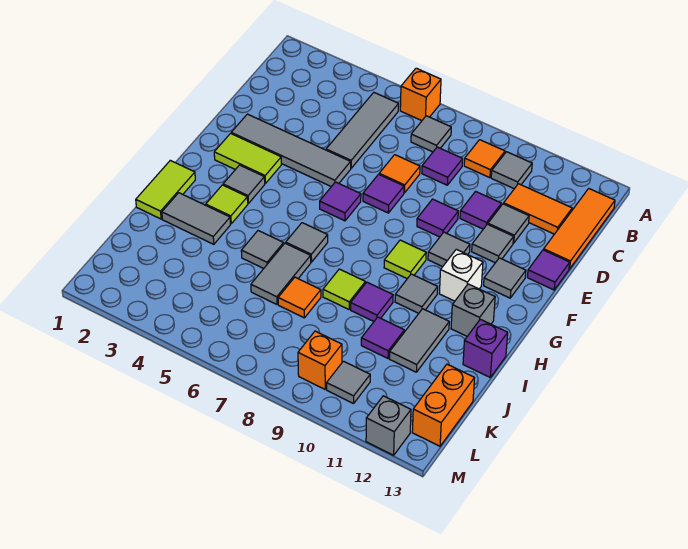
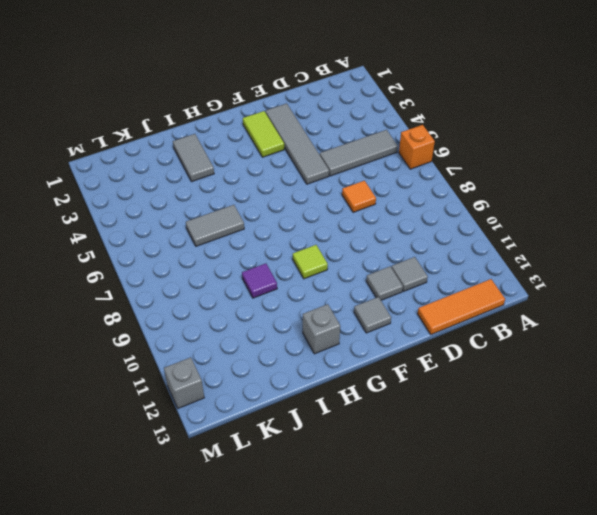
none -> grey tile B7 level 1
none -> orange tile B9 level 1
none -> grey tile B10 level 1
none -> purple tile C8 level 1

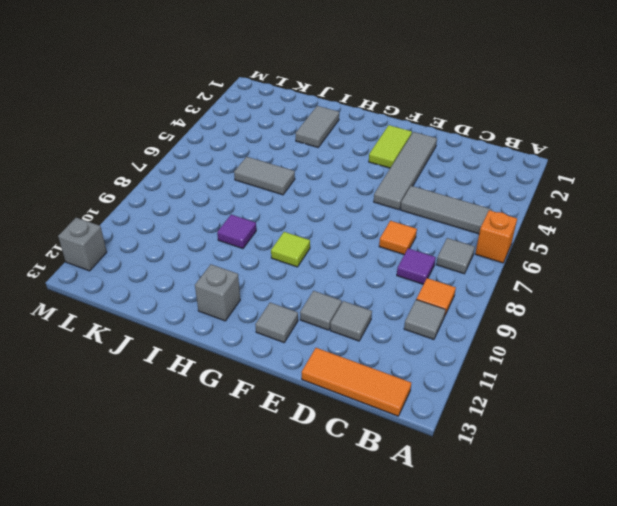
none -> orange tile C11:C12 level 1
none -> purple tile D10 level 1
none -> purple tile E7 level 1
none -> purple tile E9 level 1

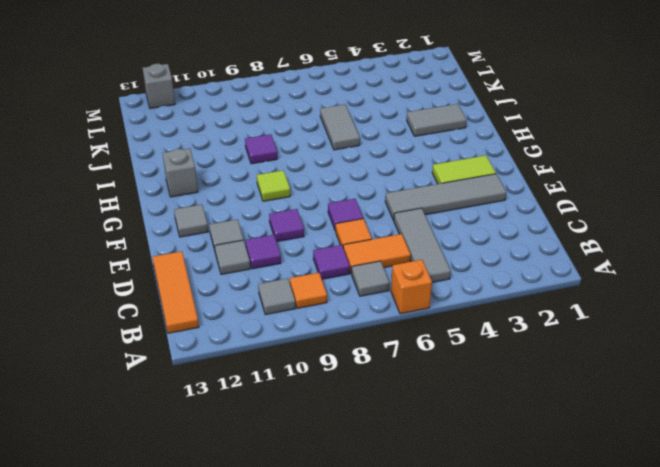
orange tile C6:C7 level 1 -> orange tile C11:C12 level 1
none -> purple tile E13 level 1
none -> purple tile F6 level 1
none -> grey tile F10 level 1
none -> grey tile G3 level 1

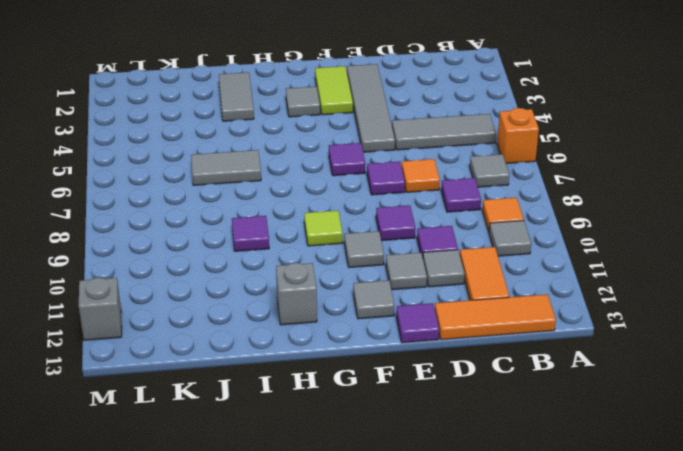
none -> white brick G11 level 1
none -> lime tile H1:I1 level 1
none -> lime tile H3 level 1
none -> grey tile H6 level 1

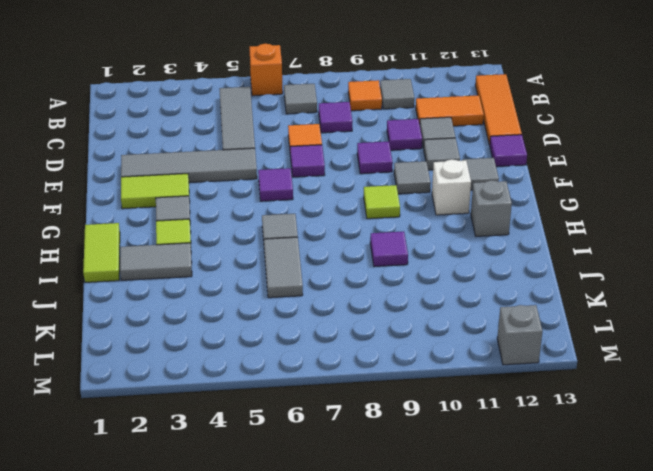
none -> grey tile H10 level 1
none -> grey tile I5 level 1
none -> lime tile I8 level 1
none -> grey tile I11:J11 level 1

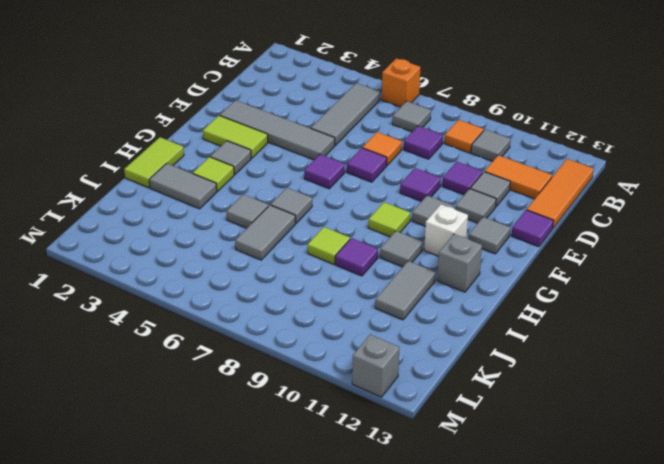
none -> purple brick I13 level 1
none -> orange tile J7 level 1
none -> purple tile J10 level 1
none -> orange brick K13:L13 level 1

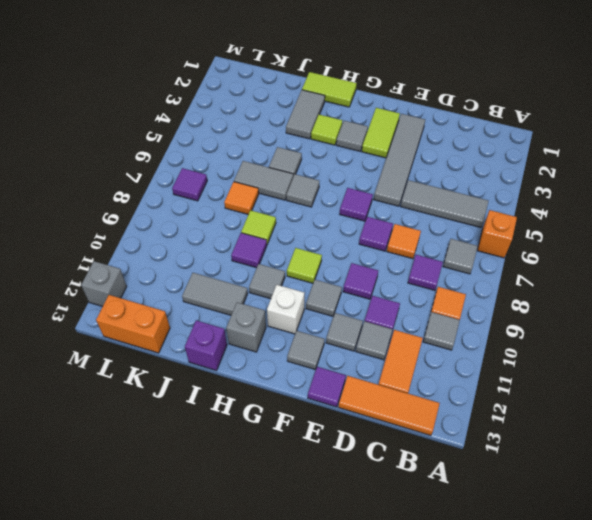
purple tile L7 level 1 -> purple tile J10 level 1
none -> orange brick L9 level 1
none -> grey tile L10 level 1

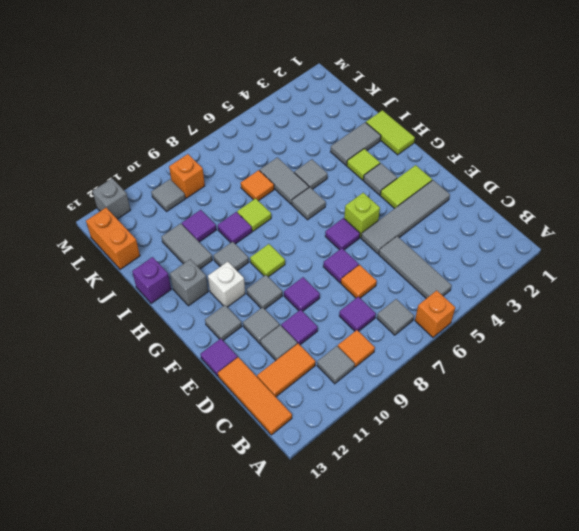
lime brick F5 level 1 -> none

